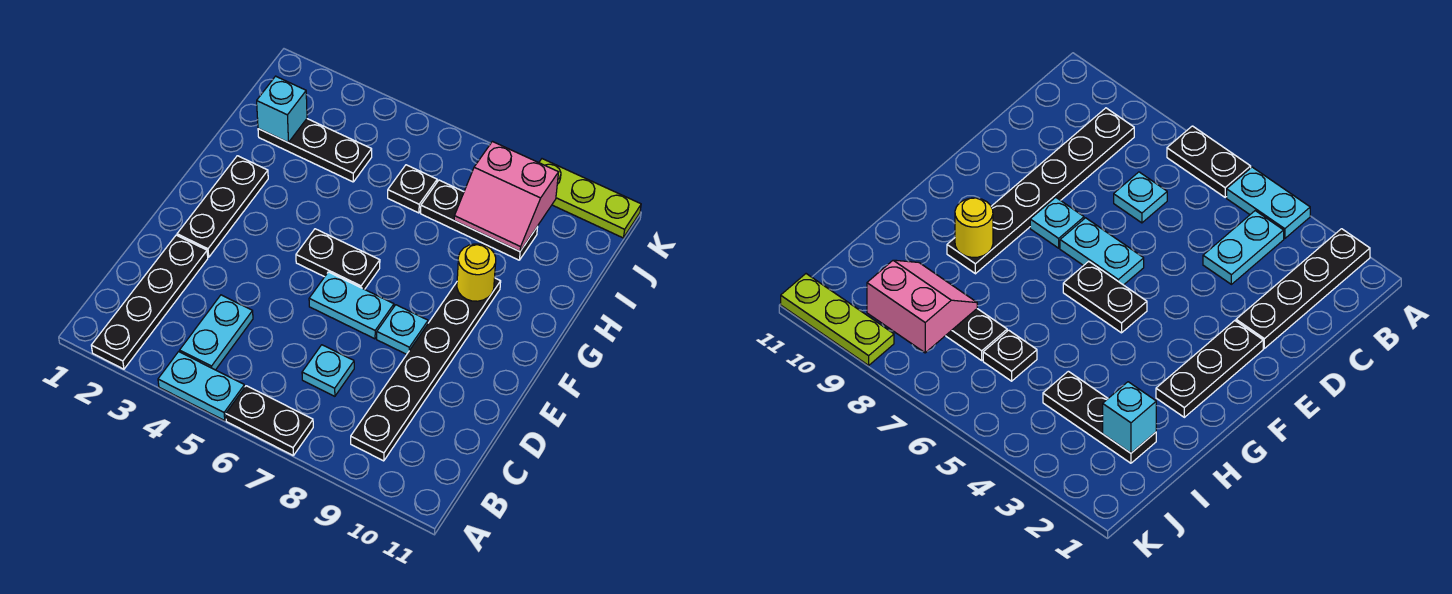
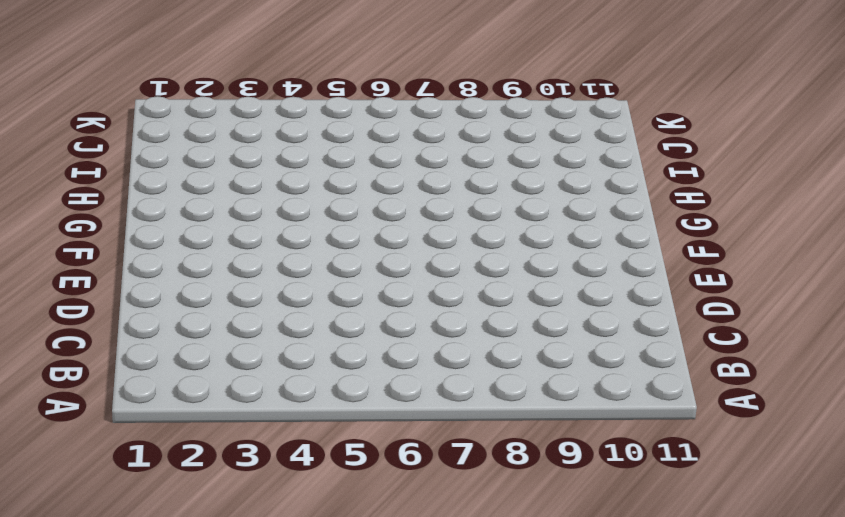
none -> black plate A2:D2 level 1
none -> cyan plate A4:A5 level 1
none -> black plate A6:A7 level 1

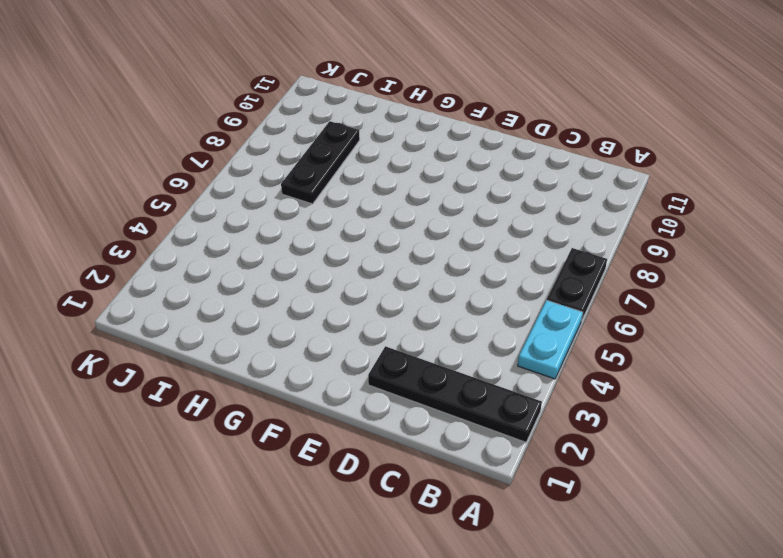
none -> cyan plate B4:C4 level 1
none -> black plate B9:G9 level 1
none -> cyan plate C7 level 1

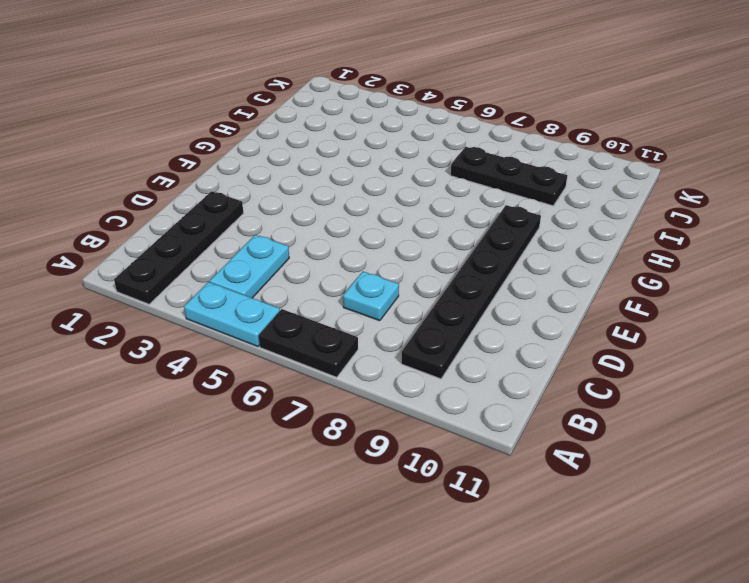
none -> black plate E2:G2 level 1
none -> cyan plate E6:E7 level 1
none -> cyan plate E8 level 1

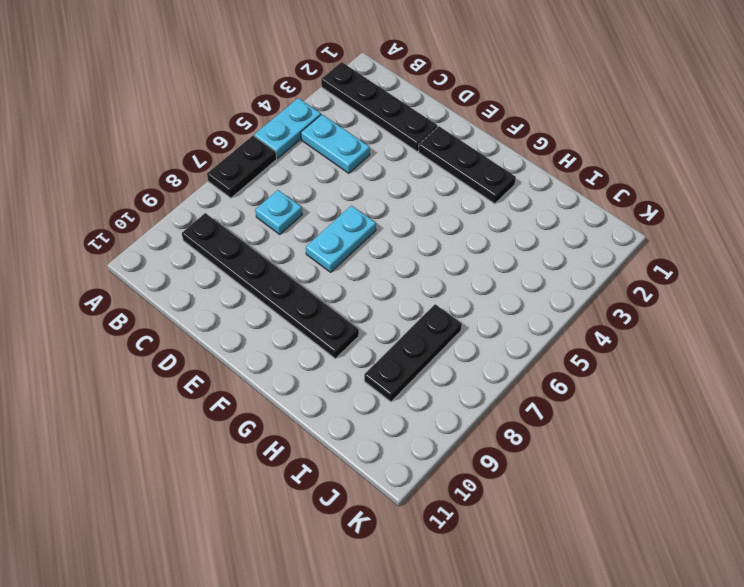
none -> cyan plate E8 level 1
none -> black plate F5:F6 level 1
none -> black plate I2:I4 level 1

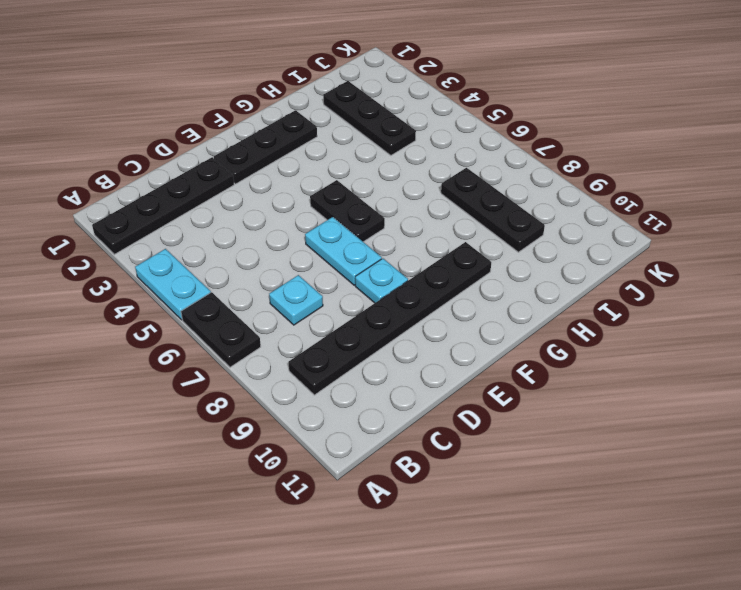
none -> cyan plate B4:C4 level 1
none -> black plate I6 level 1
none -> lime plate K9:K11 level 1

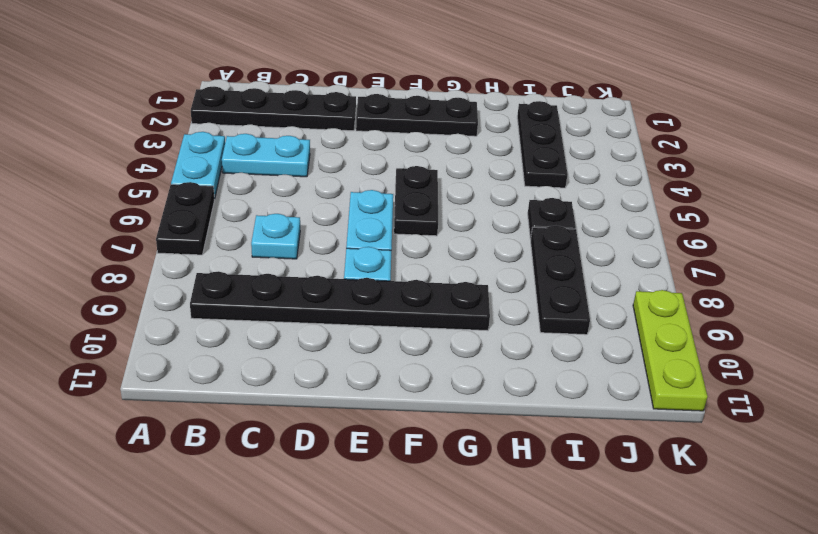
none -> yellow round brick G9 level 2
none -> cyan brick I2 level 2
none -> pink slope I8:J9 level 2 top J

